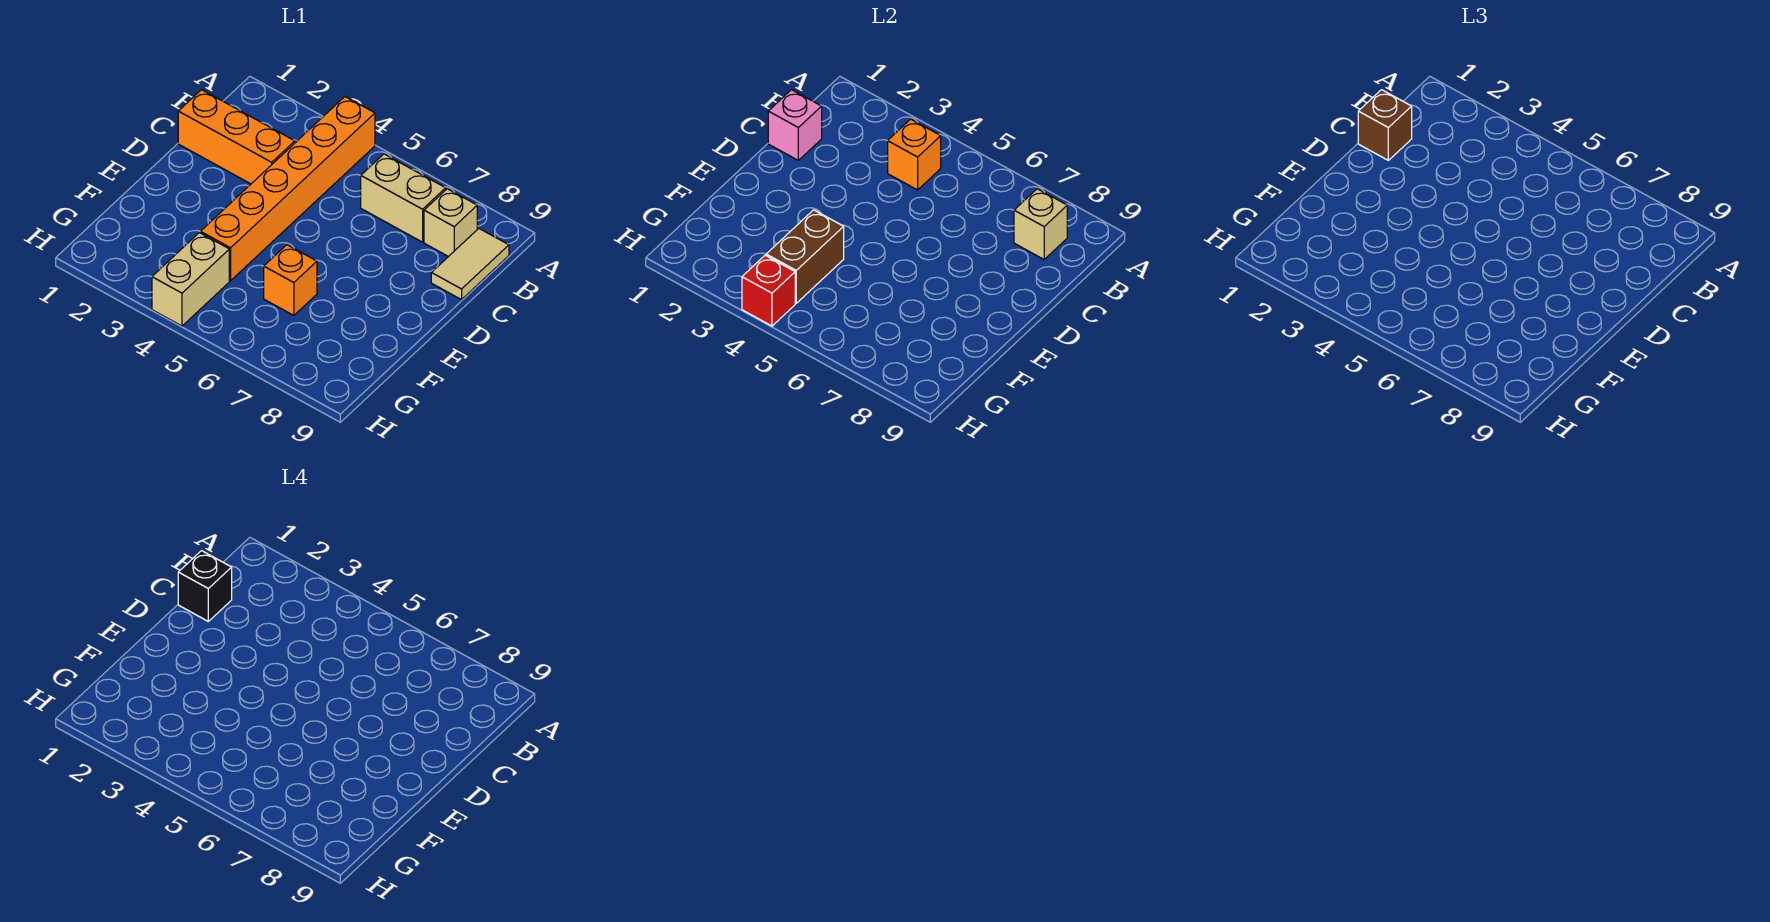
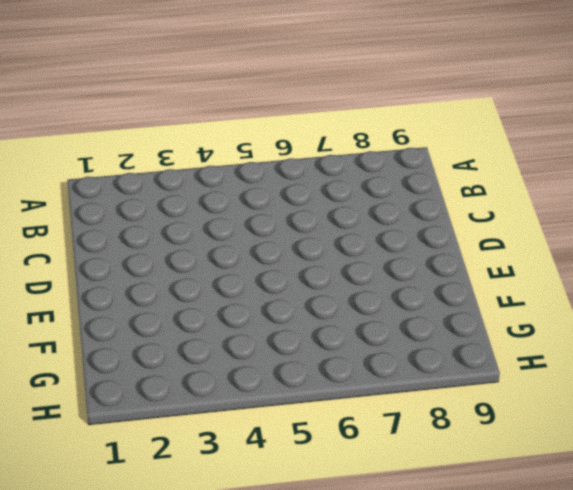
none -> orange brick A4:F4 level 1
none -> tan brick B6:B7 level 1
none -> tan brick B8 level 1

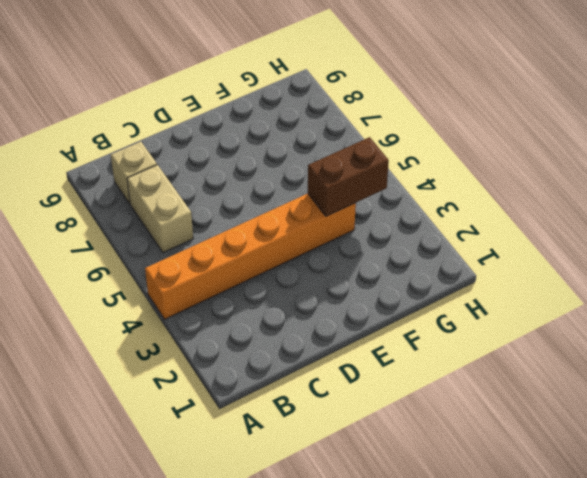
none -> tan tile B9:C9 level 1
none -> orange brick C1:C3 level 1
none -> orange brick F6 level 1

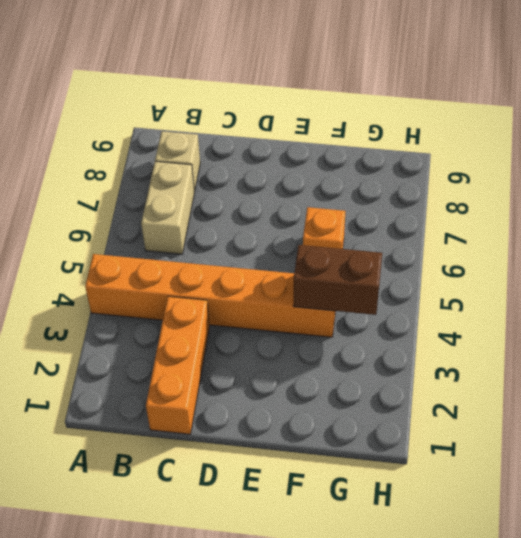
none -> tan tile B9:C9 level 1
none -> tan brick G4:H4 level 1
none -> orange brick B4 level 2

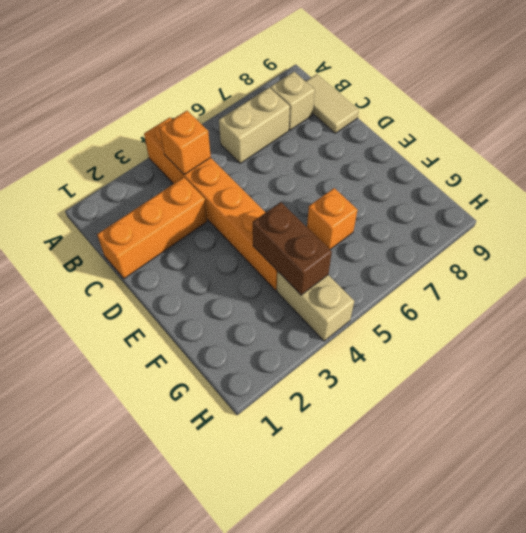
none -> tan brick B8 level 2
none -> pink brick C1 level 2
none -> red brick H4 level 2

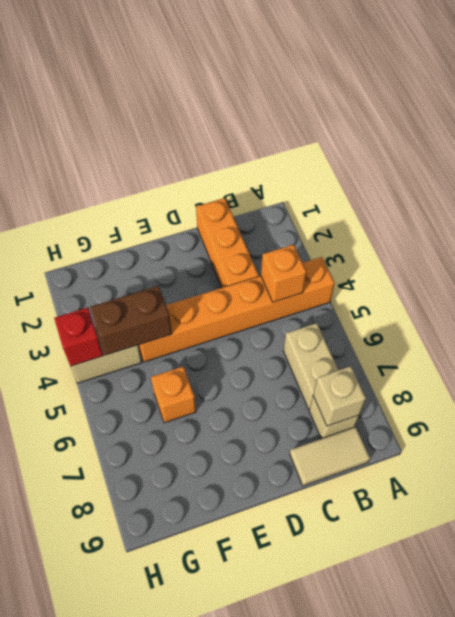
none -> pink brick C1 level 2
none -> brown brick C1 level 3
none -> black brick C1 level 4

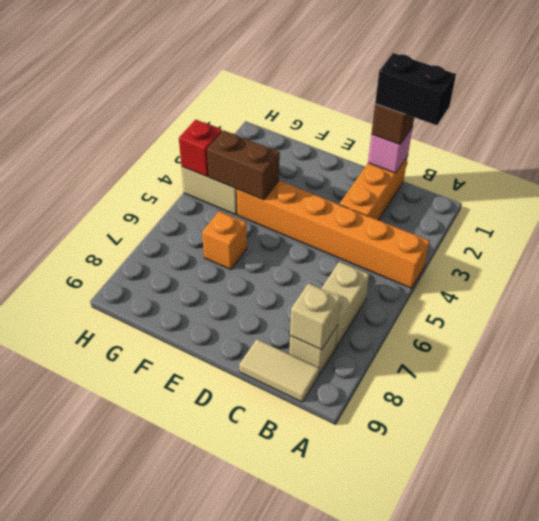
black brick B1:C1 level 4 -> black brick C1 level 4
none -> orange brick B4 level 2

